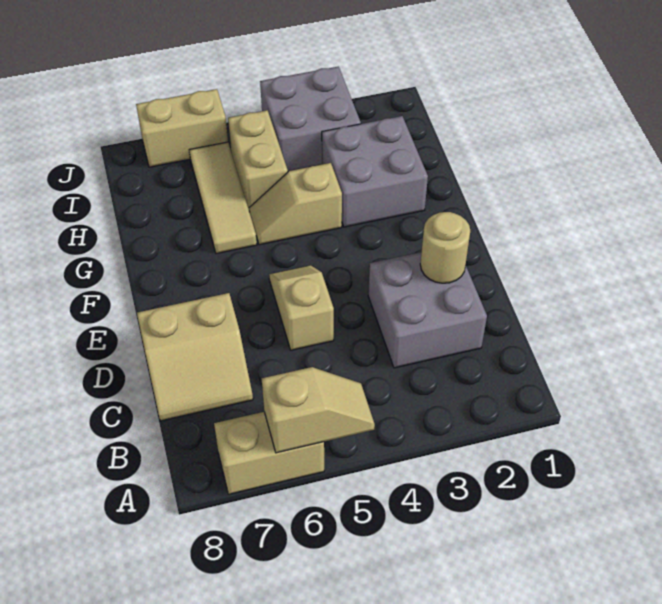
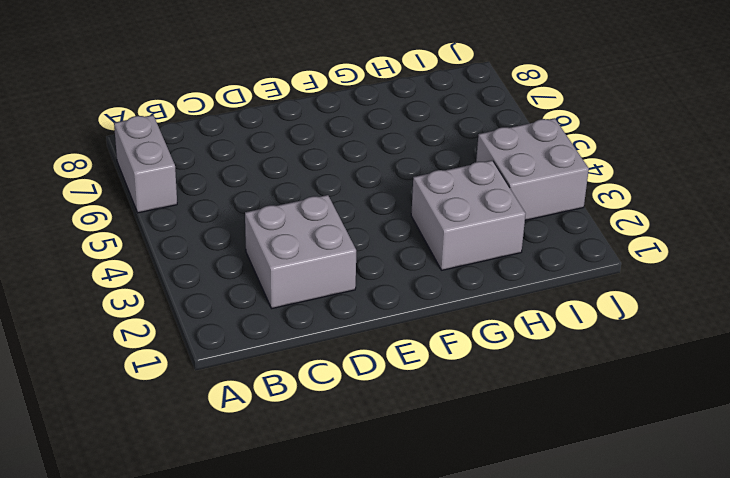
grey brick A6:A7 level 1 -> tan brick A6:A7 level 1
none -> tan slope C7:D8 level 1 top D
none -> tan slope D5:E5 level 1 top D
none -> tan slope G4:G5 level 1 top 4

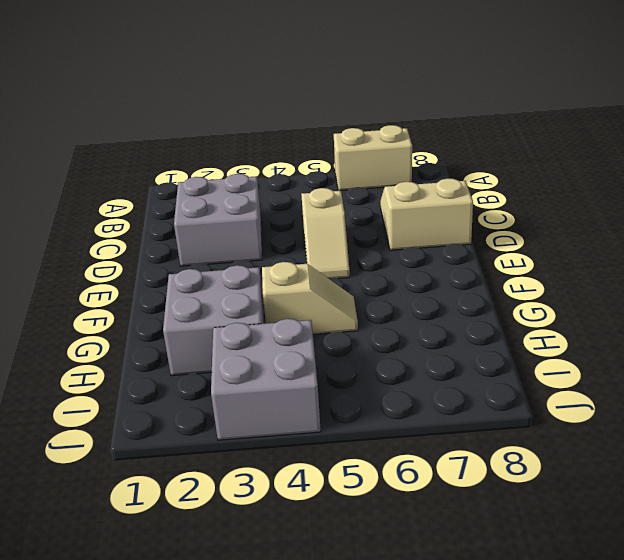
none -> tan tile G6:I6 level 1
none -> tan brick H5:I5 level 1
none -> tan brick J6:J7 level 1

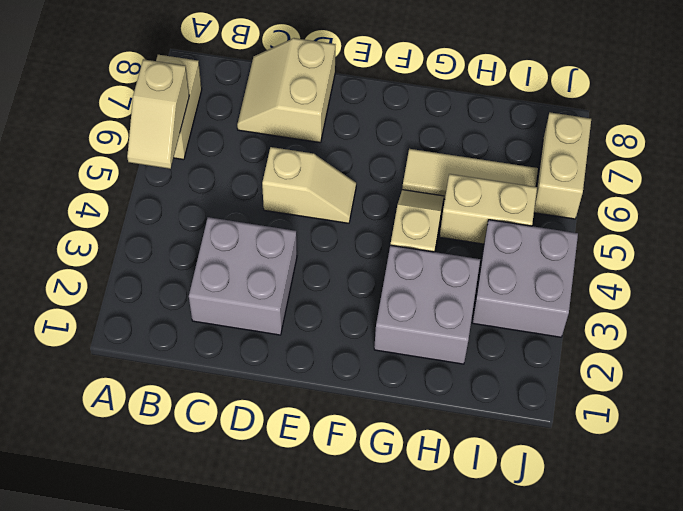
none -> tan round brick D2 level 2

